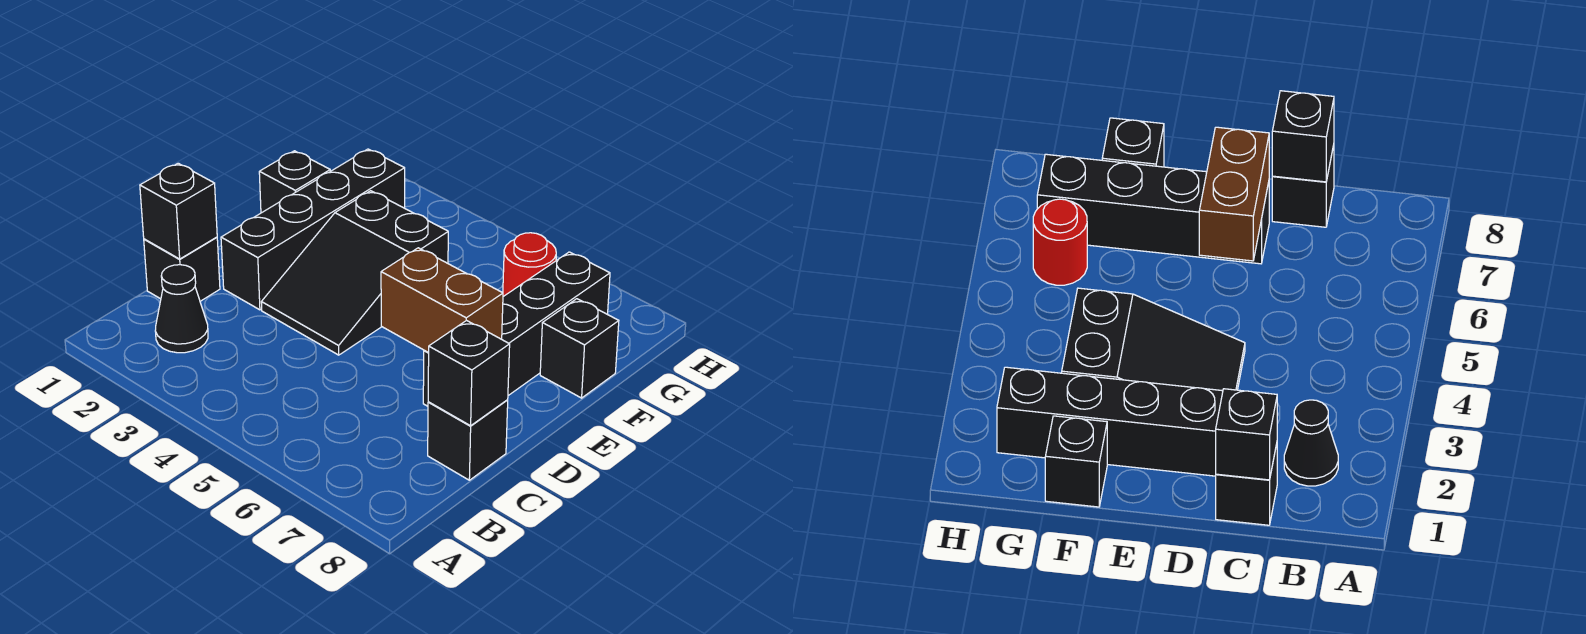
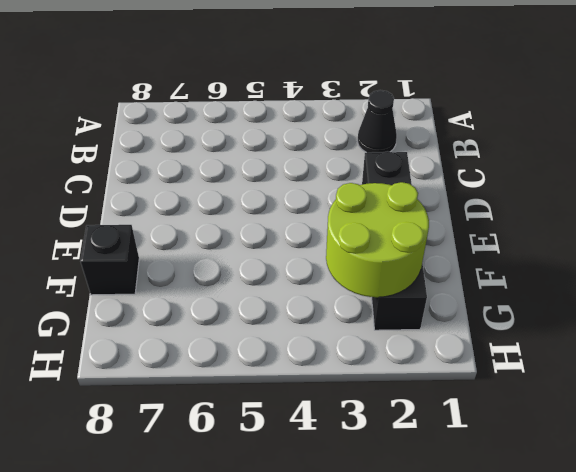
lime round brick F2:G3 level 2 -> none
none -> black brick C1 level 1
none -> black brick C8 level 1
none -> black slope D3:F4 level 1 top F

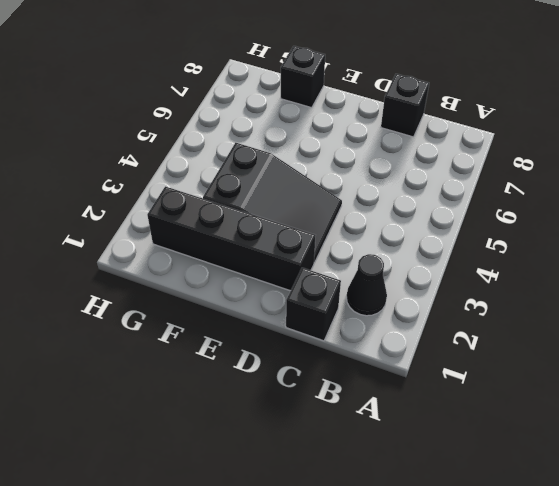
none -> black brick D7:G7 level 1
none -> black brick F1 level 1
none -> red round brick G6 level 1

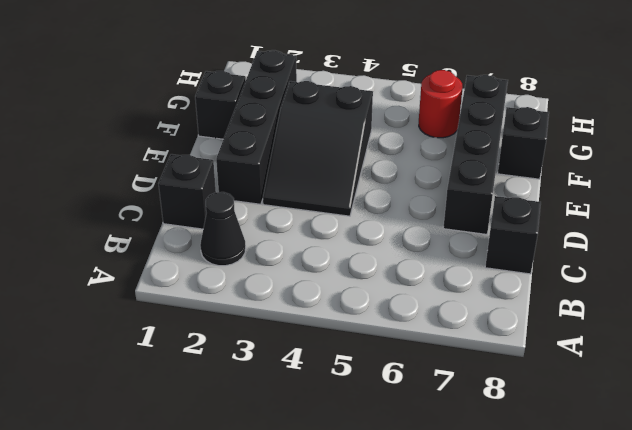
none -> black brick C1 level 2
none -> black brick C8 level 2
none -> brown brick D6:D7 level 2

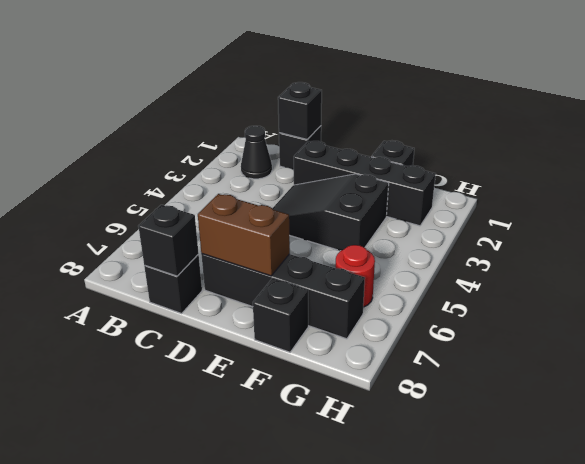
brown brick D7:E7 level 2 -> brown brick D6:D7 level 2

